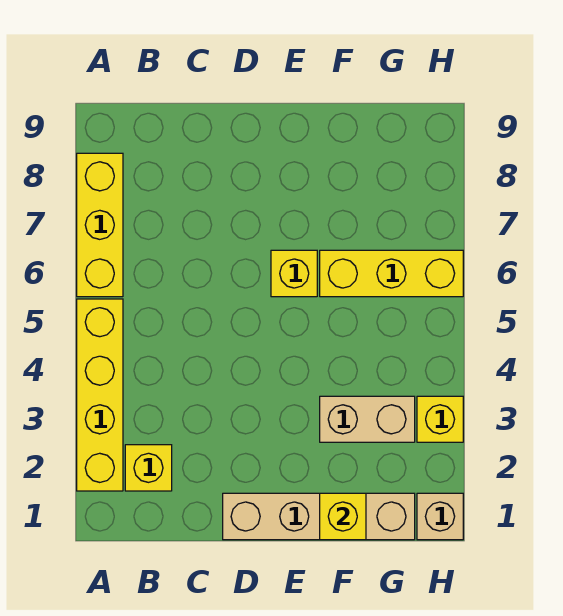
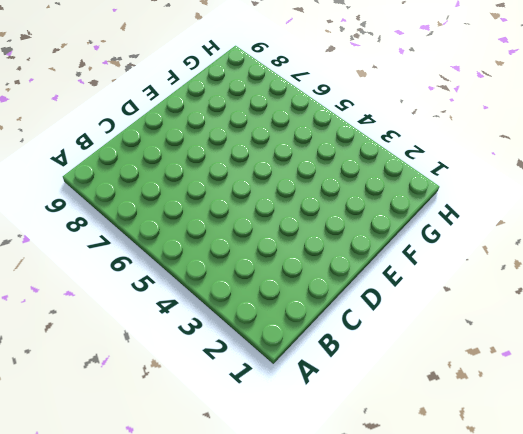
none -> yellow brick A2:A5 level 1
none -> yellow brick A6:A8 level 1

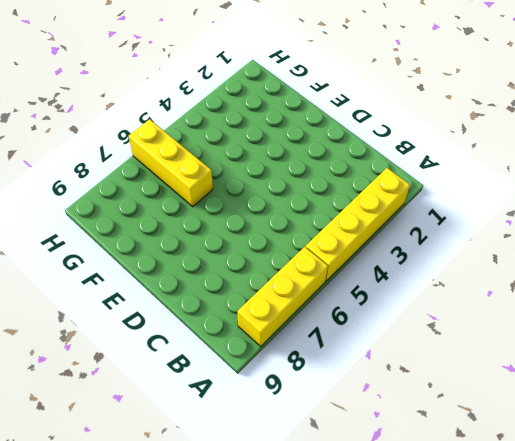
none -> yellow brick B2 level 1
none -> tan brick D1:G1 level 1

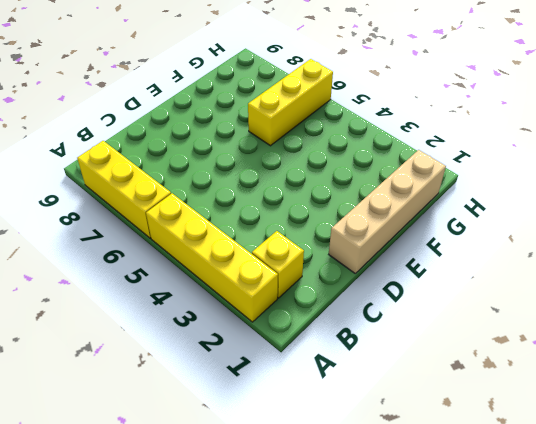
none -> yellow brick E6 level 1
none -> tan brick F3:G3 level 1

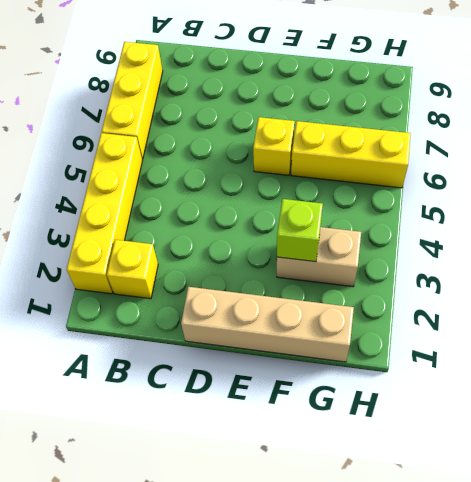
lime brick F3 level 2 -> none
none -> tan brick H1 level 1
none -> yellow brick H3 level 1

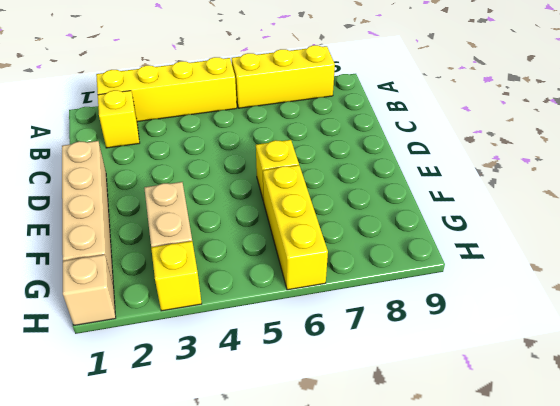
none -> yellow brick F1 level 2

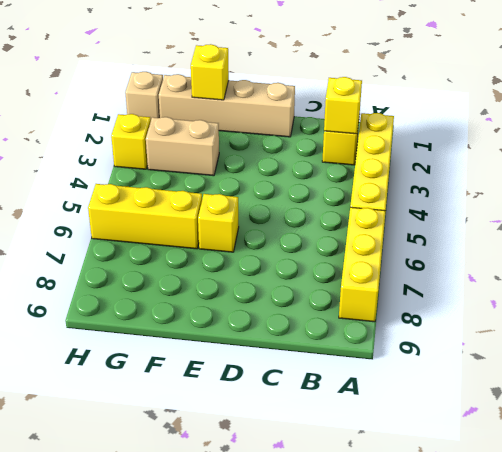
yellow brick B2 level 2 -> none

